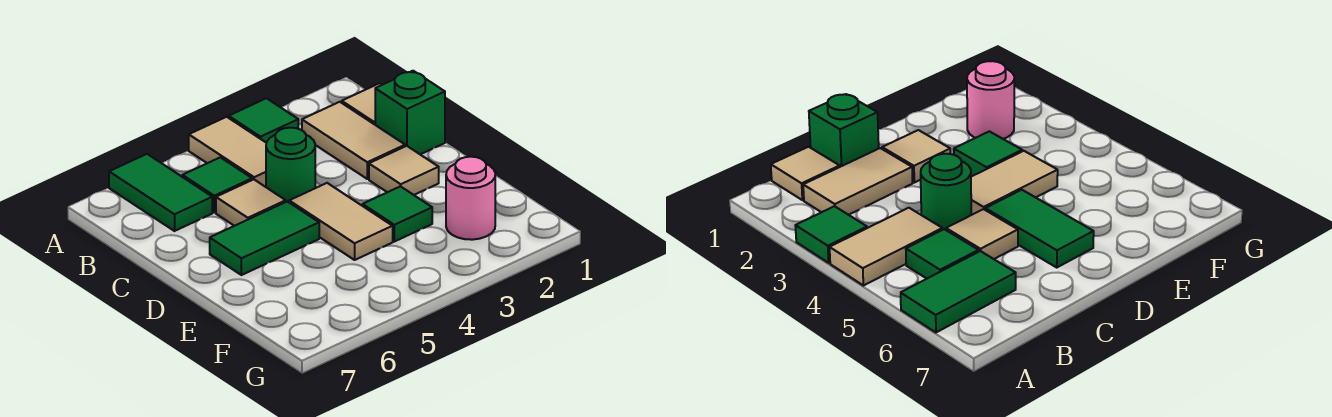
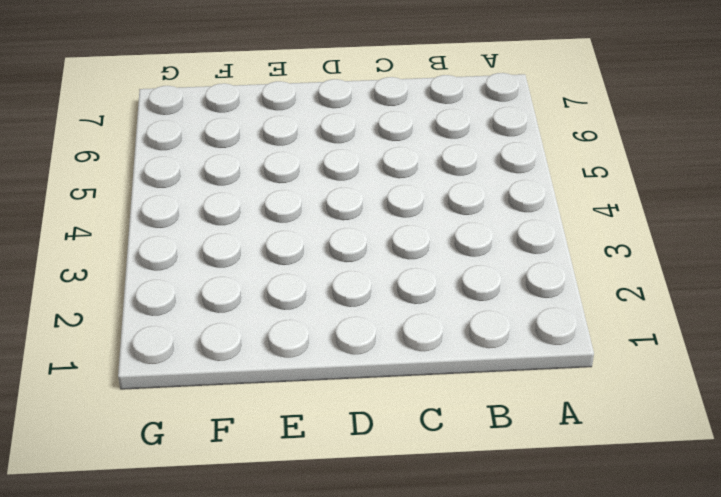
none -> green tile A3 level 1
none -> tan tile A4:B4 level 1
none -> green tile A6:B6 level 1

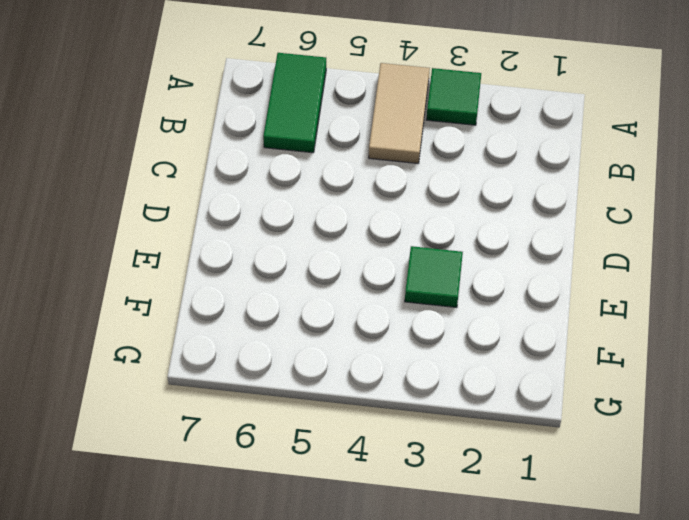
none -> tan tile B1 level 1
none -> tan tile B2:C2 level 1
none -> green tile B5 level 1

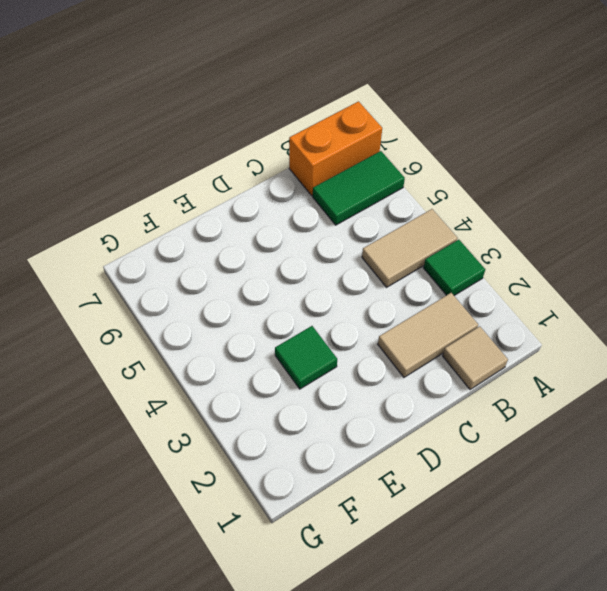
orange brick A7:B7 level 1 -> none
none -> green tile B5 level 1
none -> green brick C1 level 1
none -> green round brick C4 level 1

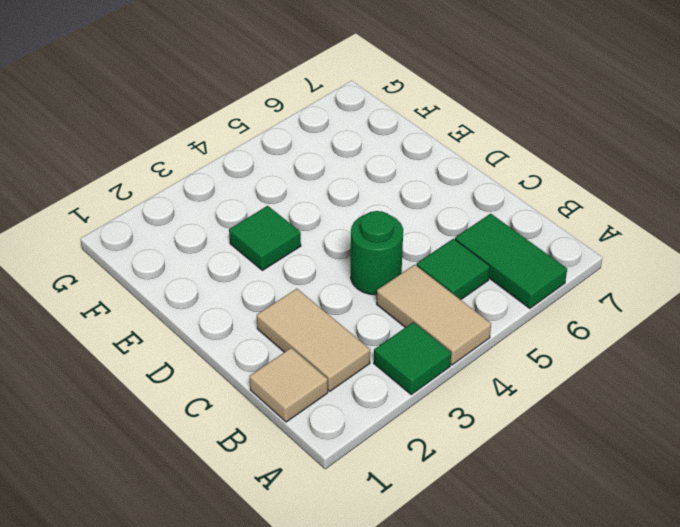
none -> green brick C1 level 1
none -> tan tile C5 level 1
none -> tan tile D2 level 1

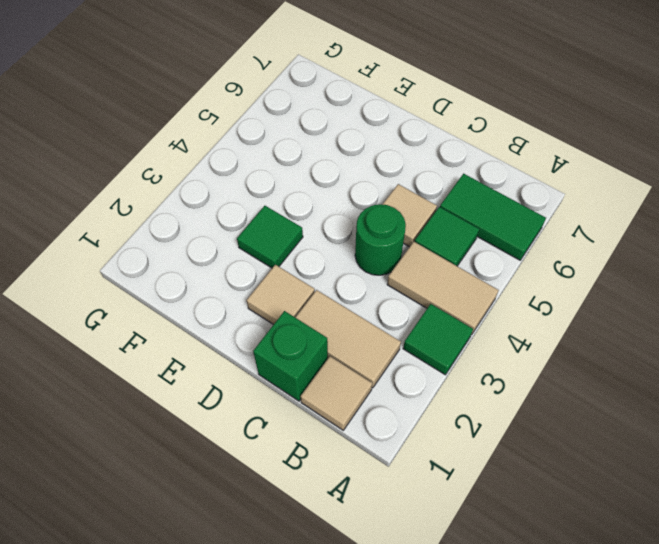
none -> tan tile D4:E4 level 1
none -> green tile D5:D6 level 1
none -> pink round brick F2 level 1

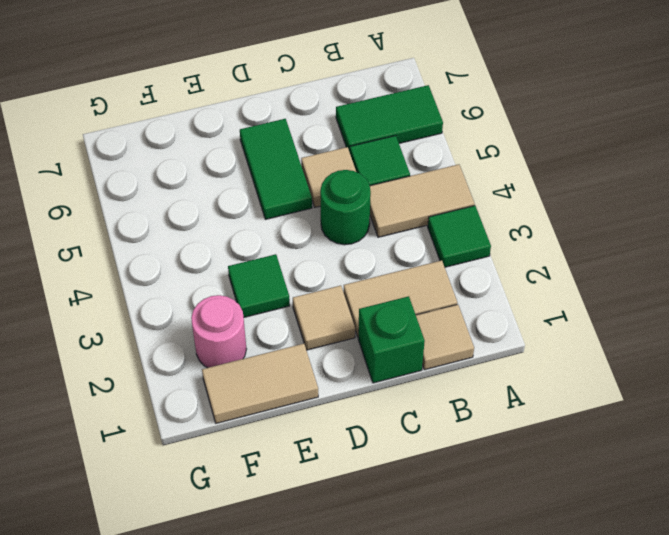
tan tile E1:F1 level 1 -> tan tile D4:E4 level 1

